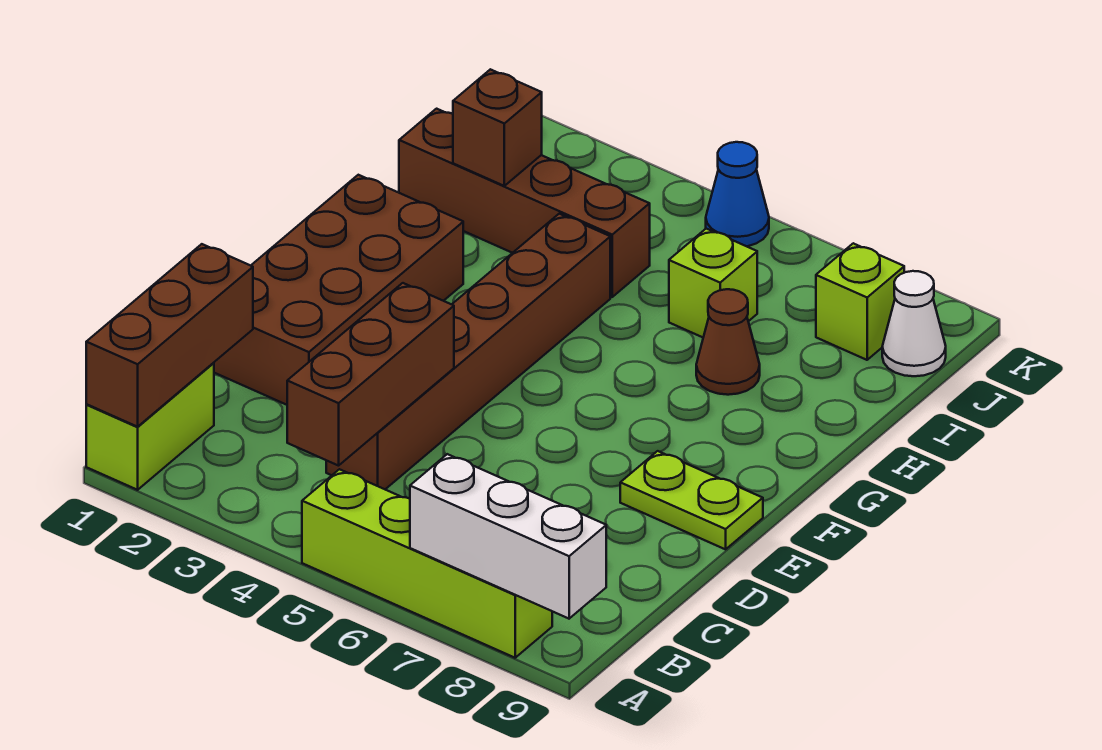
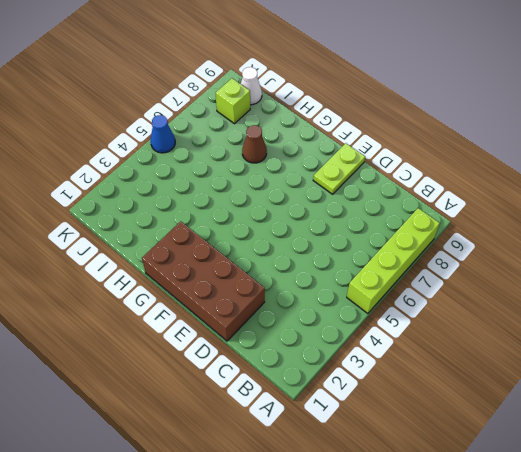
none -> lime brick A1:B1 level 1
none -> brown brick C4:H4 level 1
none -> brown brick I1:I4 level 1

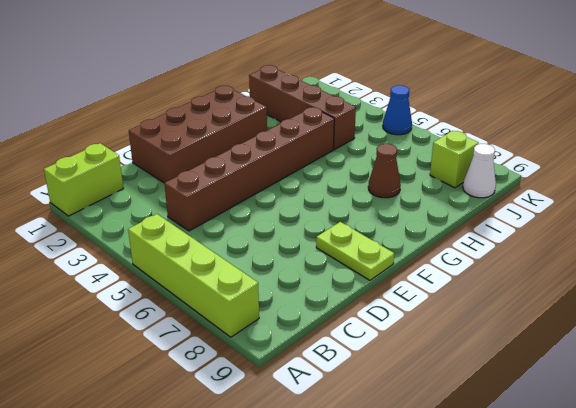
none -> lime brick I6 level 1
none -> brown brick A1:C1 level 2
none -> white brick A7:A9 level 2

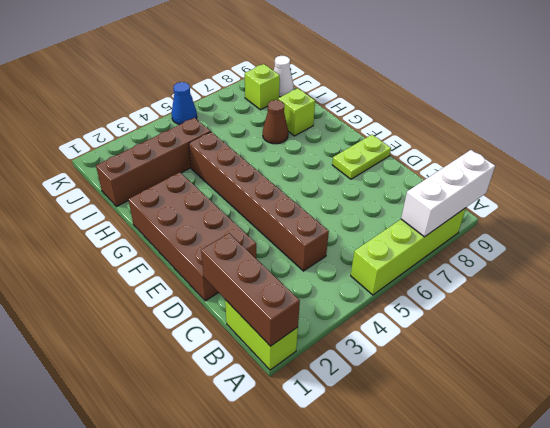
lime brick H8 level 1 -> lime brick I6 level 1
none -> brown brick B4:D4 level 2
none -> brown brick I2 level 2

